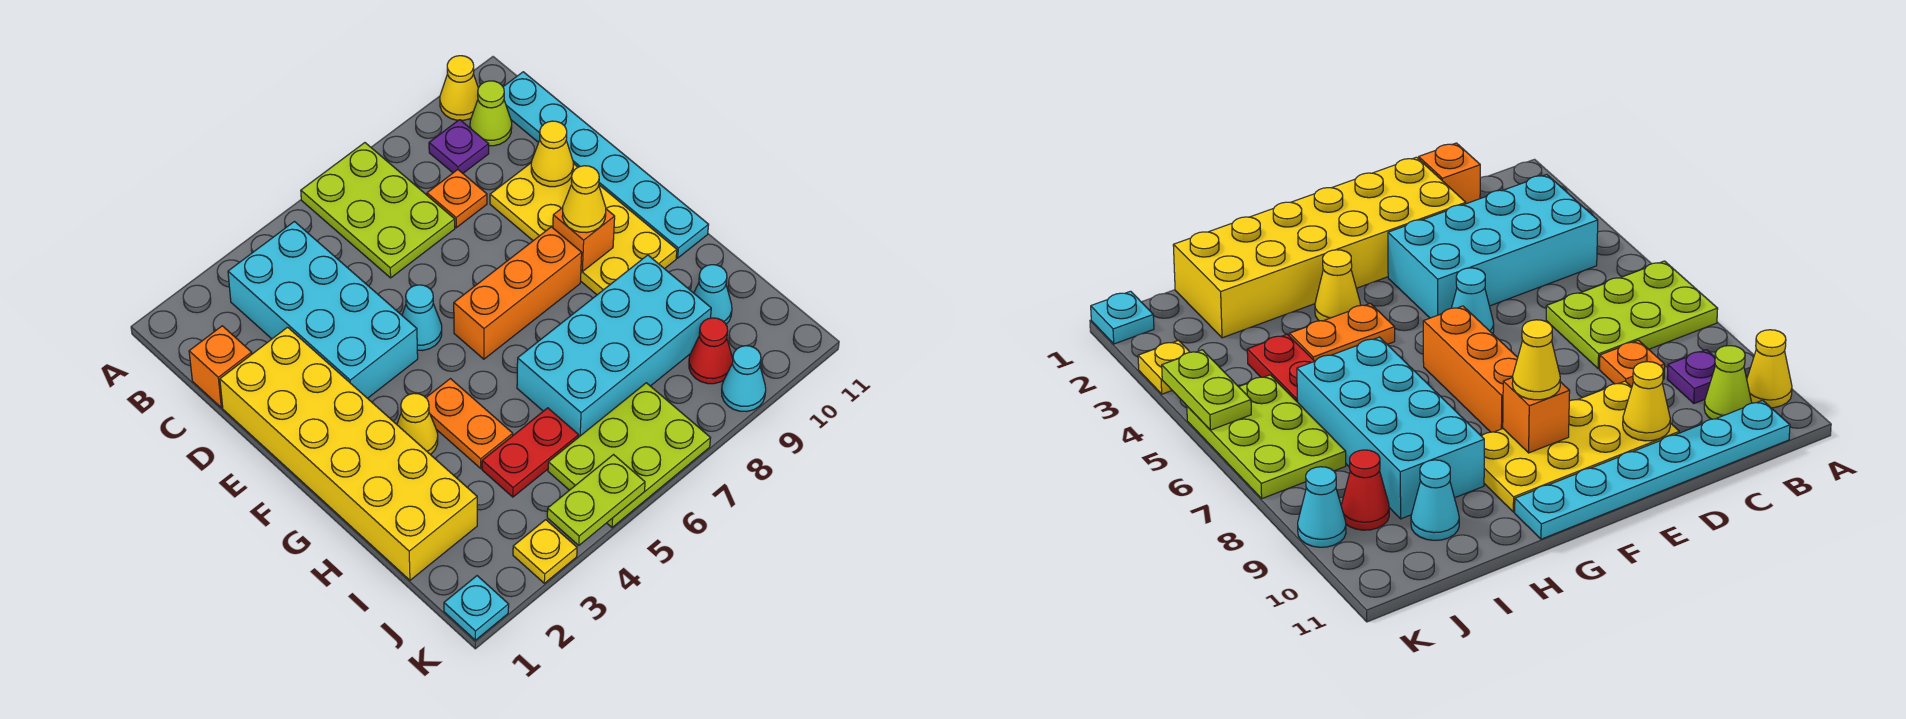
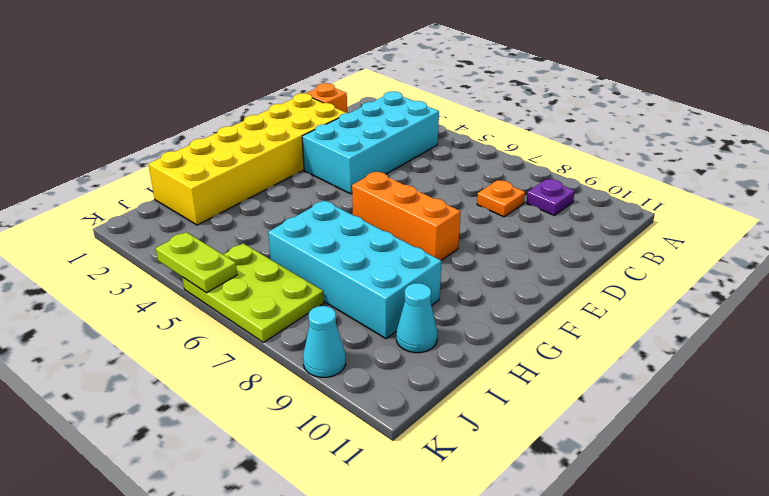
none -> lime plate A6:C7 level 1
none -> yellow cone A10 level 1
none -> lime cone B10 level 1

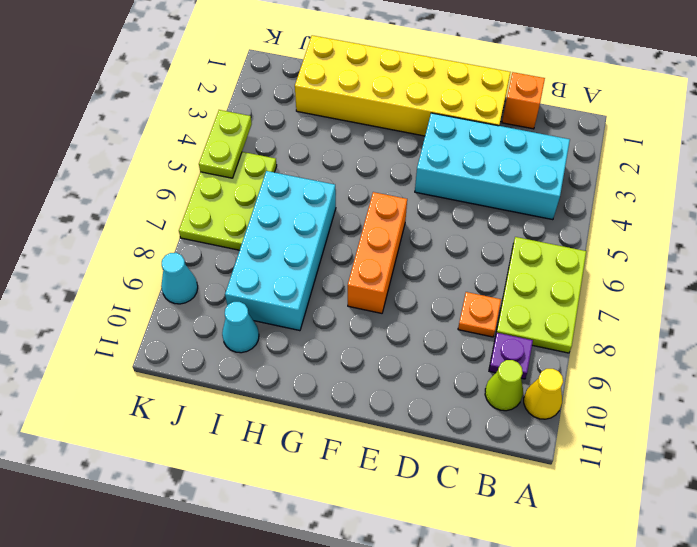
lime plate A6:B8 level 1 -> lime plate A6:C7 level 1
none -> cyan plate B11:G11 level 1
none -> yellow plate D9:G10 level 1
none -> cyan cone E5 level 1

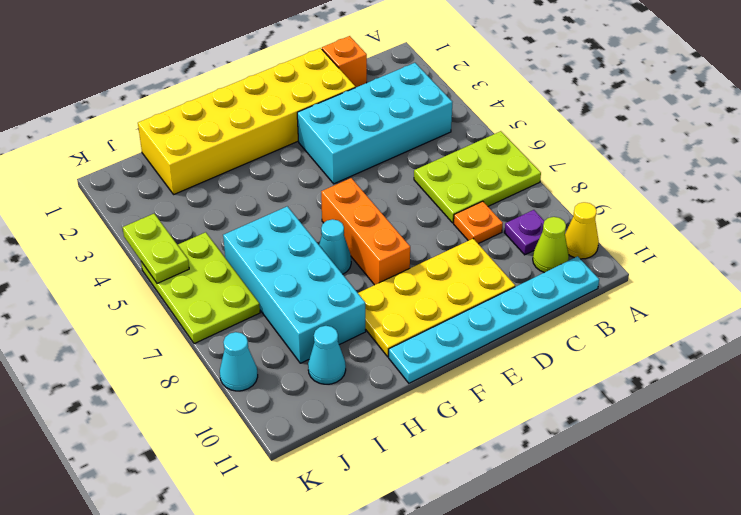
cyan cone G7 level 1 -> cyan cone E5 level 1
none -> yellow cone G3 level 1
none -> orange plate G4:H4 level 1
none -> red plate I4:I5 level 1

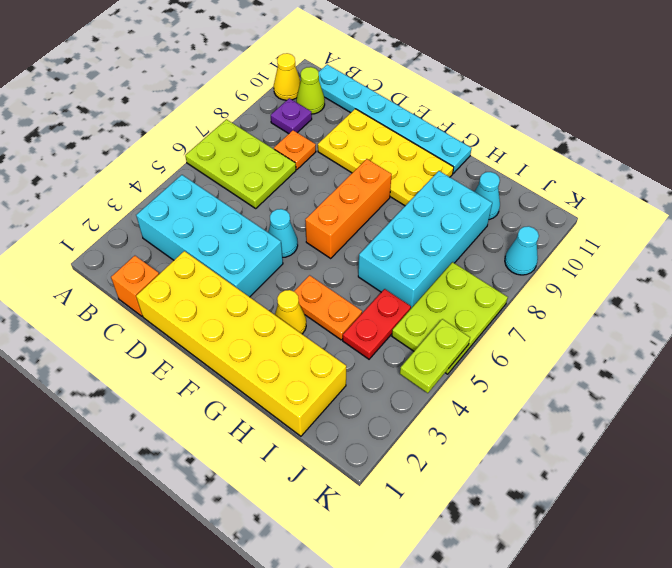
none -> red cone J9 level 1
none -> cyan plate K1 level 1
none -> yellow plate K3 level 1

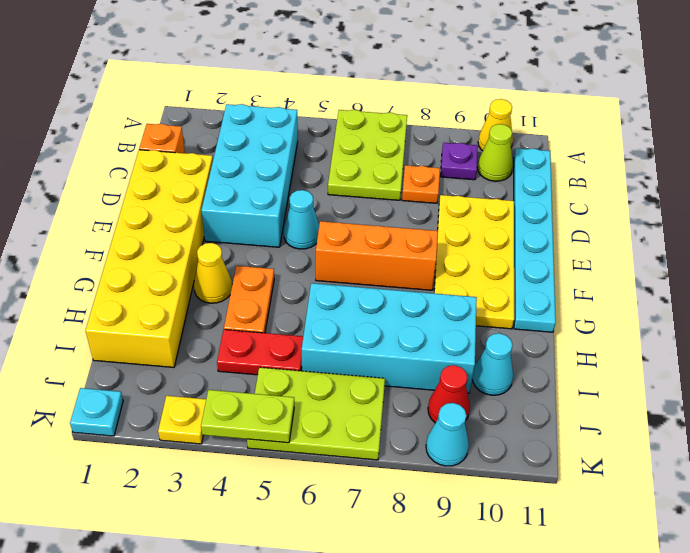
none -> yellow cone D10 level 2
none -> orange brick F9 level 2
none -> yellow cone F9 level 3

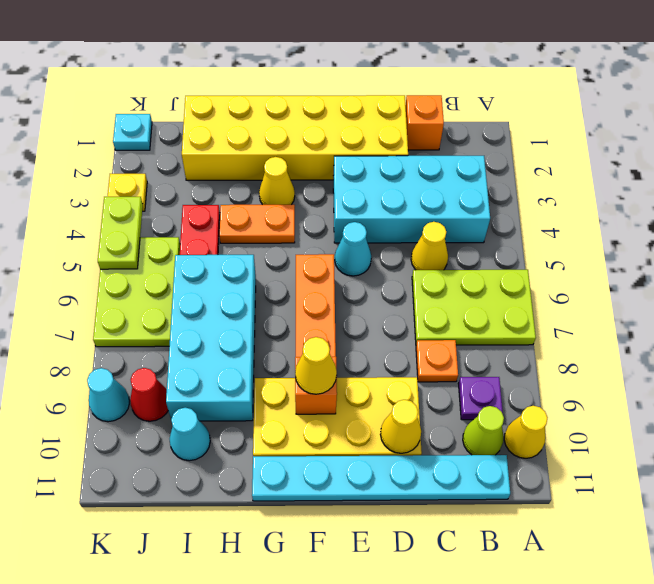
yellow cone C5 level 1 -> none

